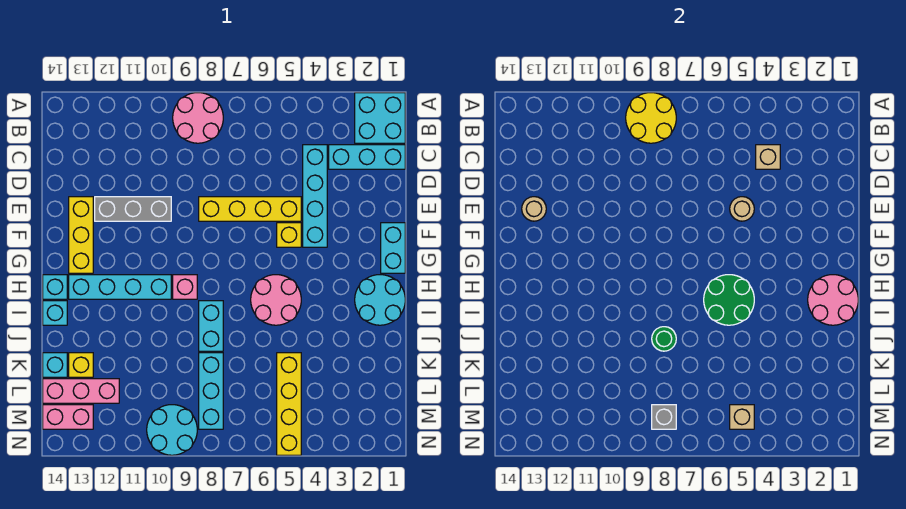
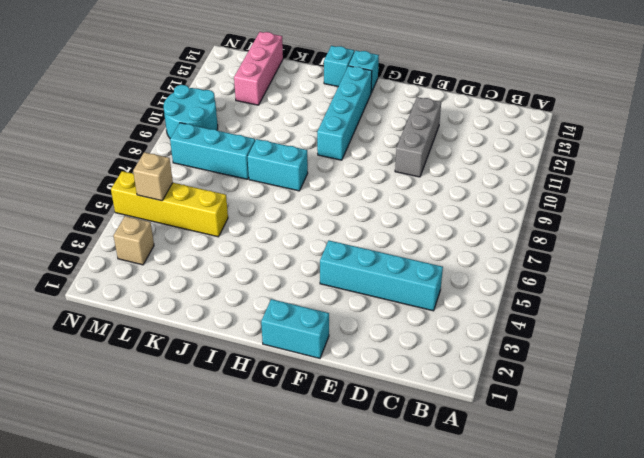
tan brick M3 level 1 -> tan brick C4 level 2
none -> cyan brick A1:B2 level 1
none -> pink round brick A8:B9 level 1
none -> cyan brick C1:C3 level 1
none -> yellow brick E5:E8 level 1

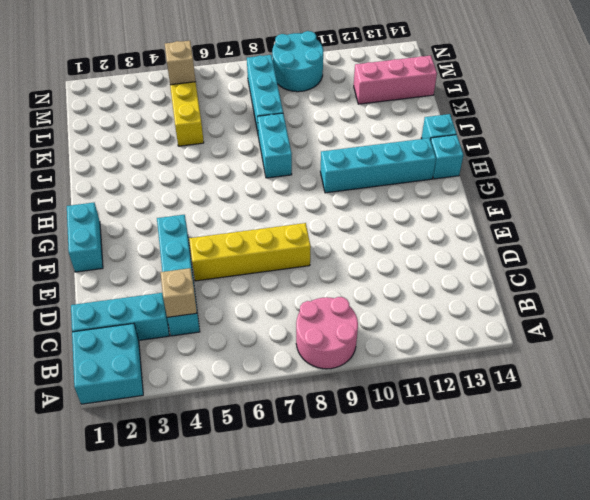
none -> grey brick E10:E12 level 1
none -> yellow brick E13:G13 level 1
none -> yellow brick F5 level 1
none -> cyan round brick H1:I2 level 1

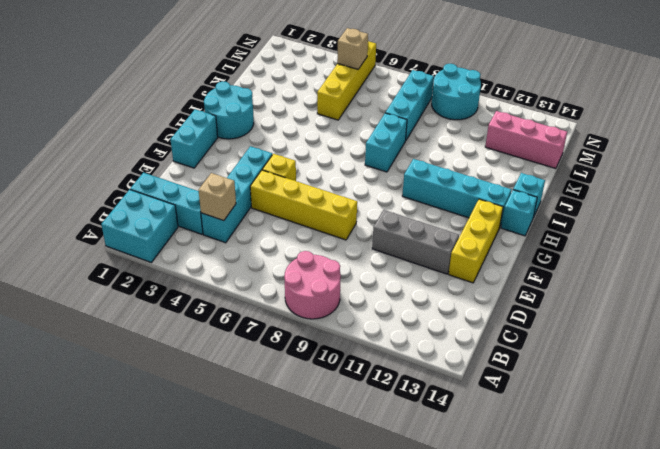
none -> pink round brick H5:I6 level 1
none -> pink brick H9 level 1
none -> yellow brick K13 level 1
none -> cyan brick K14 level 1

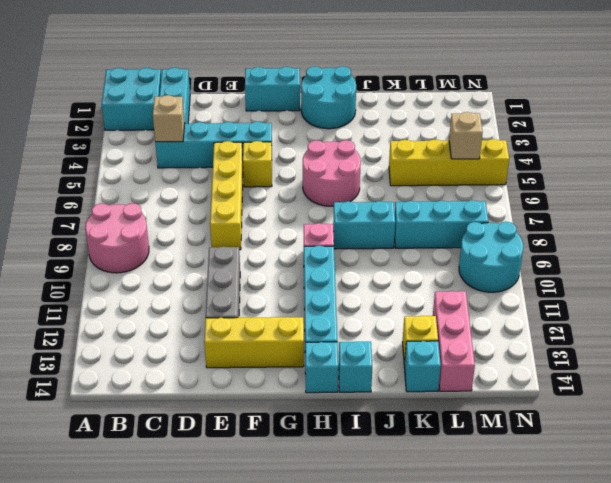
none -> pink brick M13:M14 level 1
none -> yellow round brick A8:B9 level 2
none -> tan round brick E5 level 2
none -> tan round brick E13 level 2

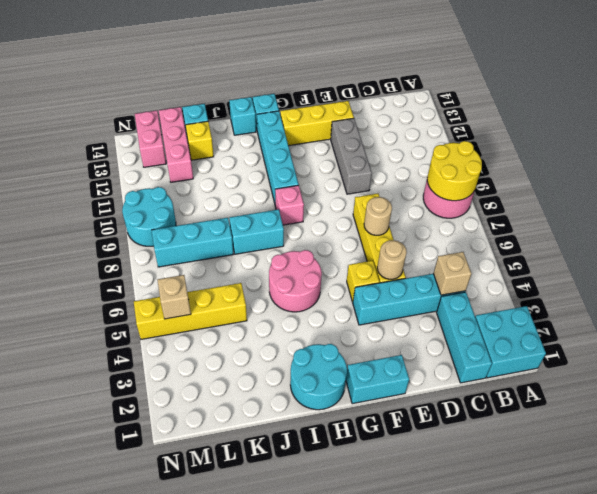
tan round brick E7 level 2 -> tan round brick E13 level 2
none -> pink round brick H1:I2 level 2
none -> green round brick H5:I6 level 2
none -> green round brick J8 level 2
none -> grey brick M8 level 2

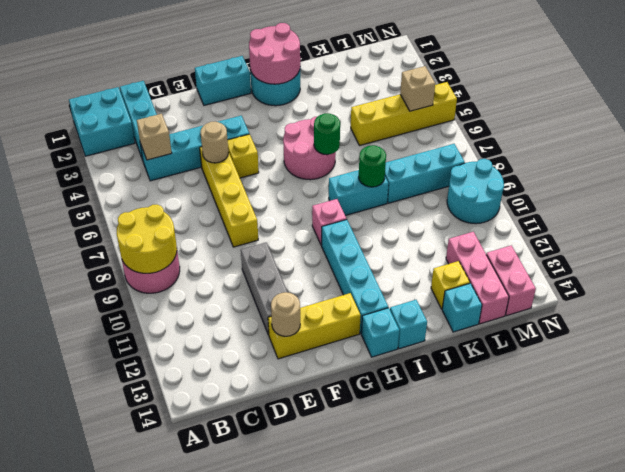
green round brick I6 level 2 -> green round brick H5:I6 level 2
none -> grey brick M8 level 2

